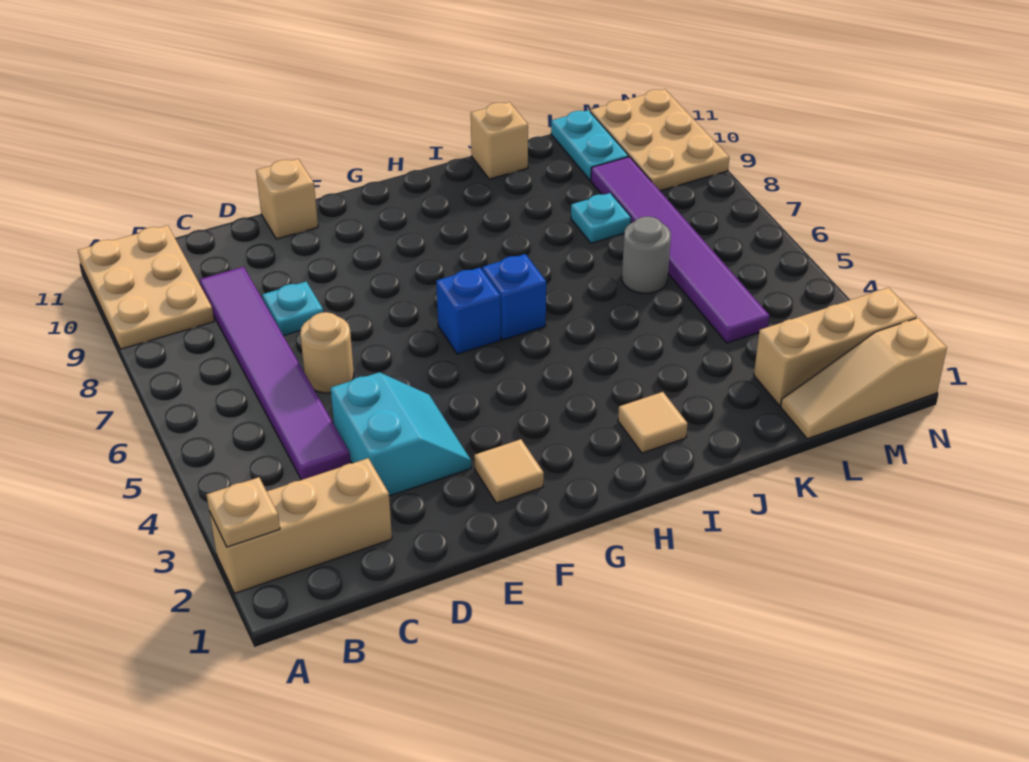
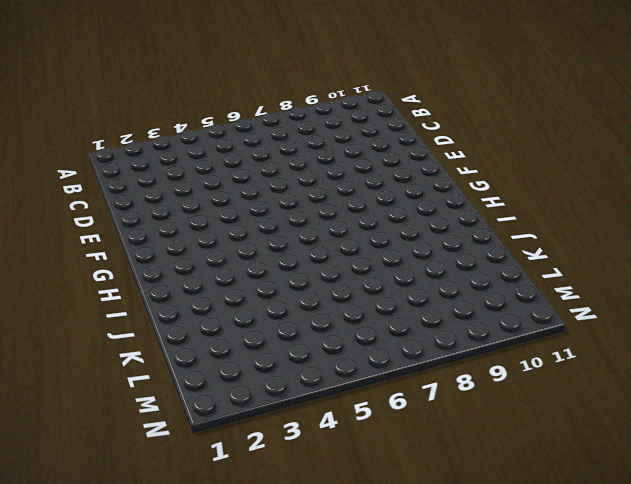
none -> tan brick A2:C2 level 1
none -> tan plate A9:B11 level 1
none -> purple tile C4:C9 level 1

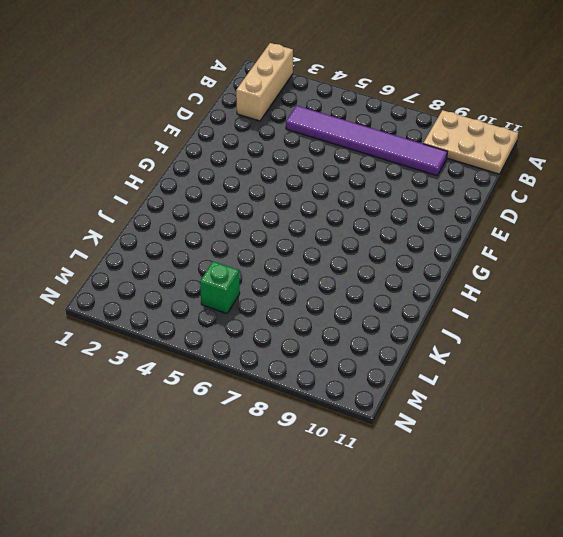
green brick L5 level 1 -> purple tile L4:L9 level 1
none -> cyan slope D3:E4 level 1 top D
none -> tan round brick D6 level 1
none -> cyan plate D8 level 1

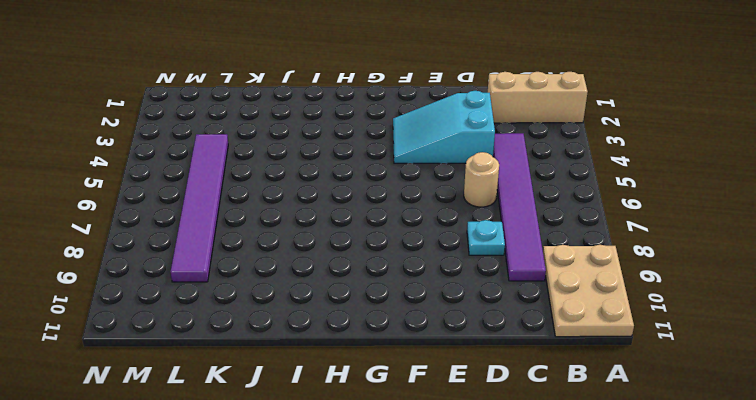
cyan slope D3:F4 level 1 top D -> cyan slope D3:E4 level 1 top D
none -> tan brick E11 level 1
none -> tan tile F2 level 1
none -> blue brick G6 level 1

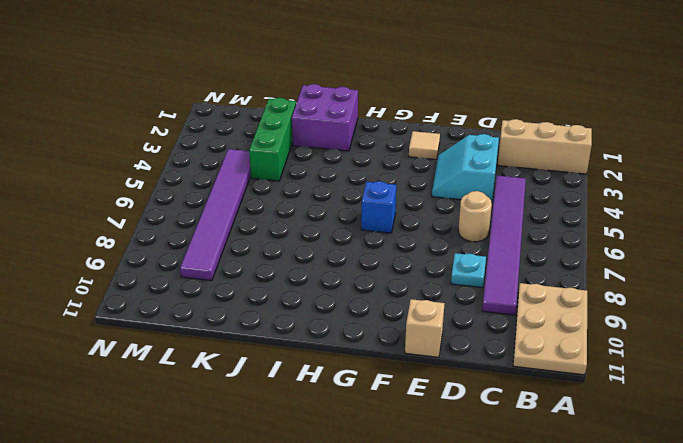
purple brick I1:J2 level 1 -> tan tile I2 level 1
green brick K2:K4 level 1 -> none
none -> blue brick H6 level 1
none -> tan brick J11 level 1
none -> grey round brick K6 level 1

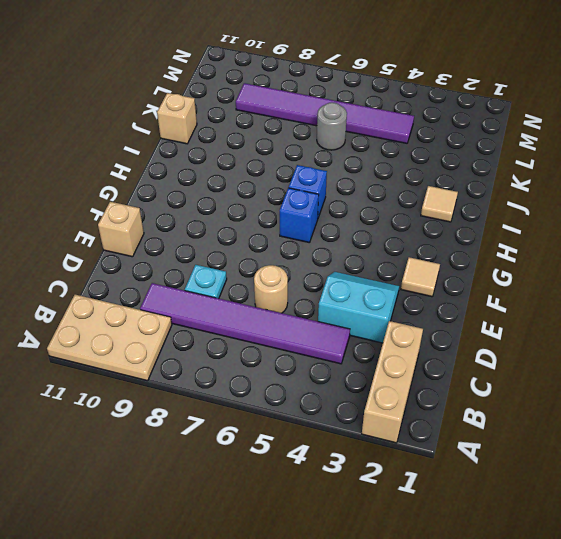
none -> cyan plate K8 level 1
none -> tan slope L1:N1 level 1 top N
none -> tan brick L2:N2 level 1

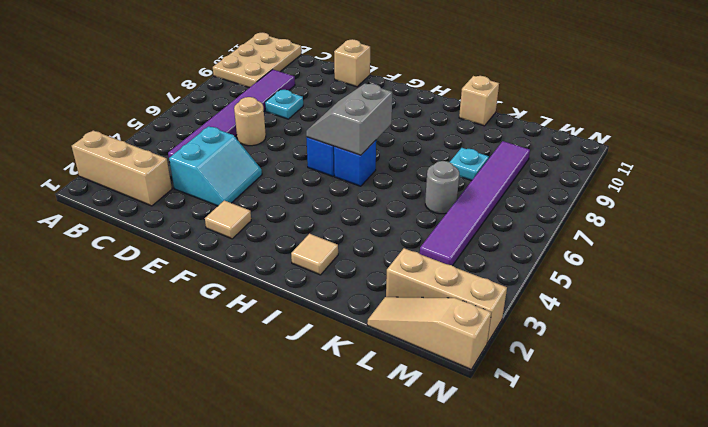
grey slope G6:H7 level 2 top H -> none
none -> cyan plate L10:L11 level 1
none -> tan plate M9:N11 level 1
none -> tan plate A2 level 2

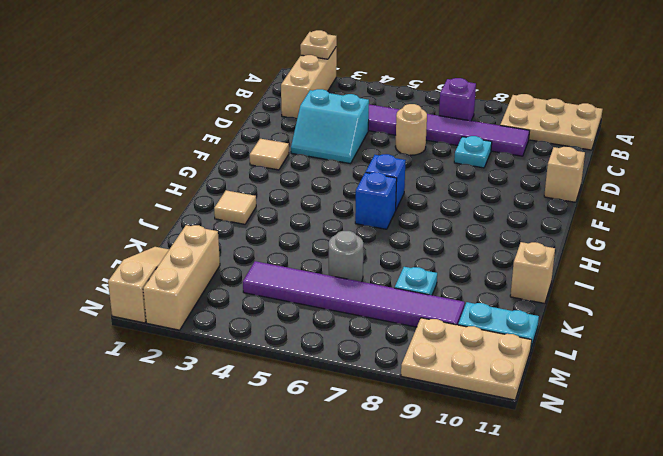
purple brick B7 level 1 -> none

